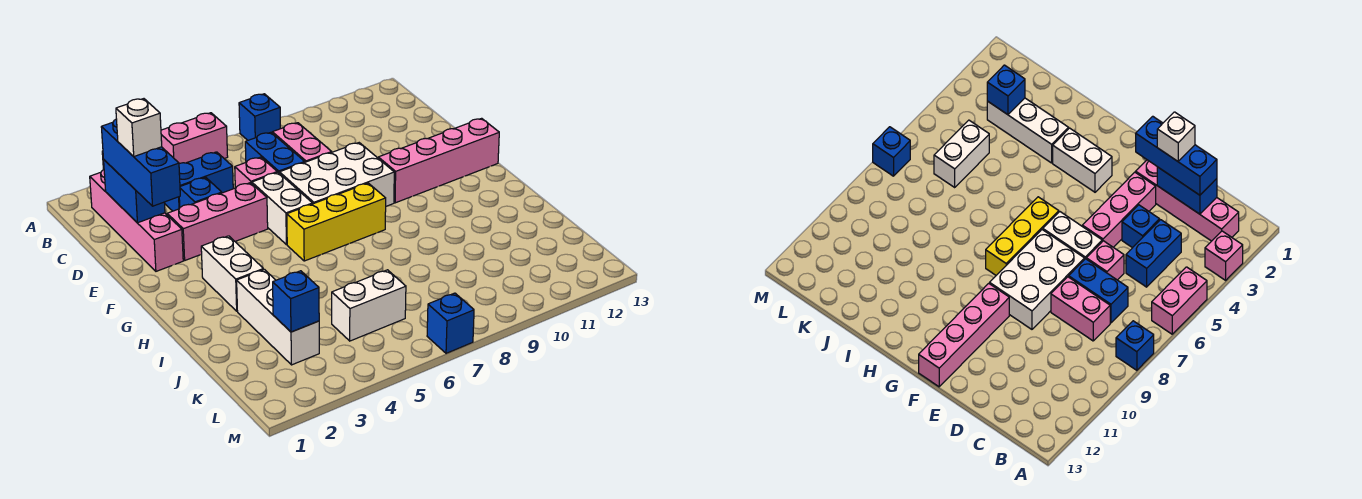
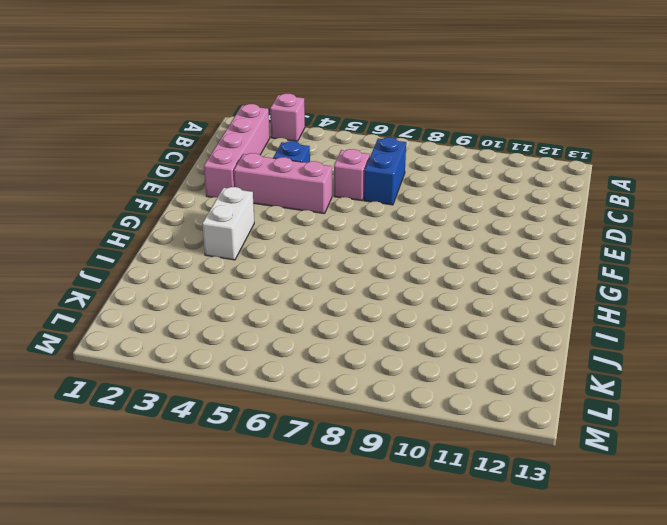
none -> pink brick A5:A6 level 1
none -> blue brick A8 level 1
none -> blue brick C4:C5 level 1

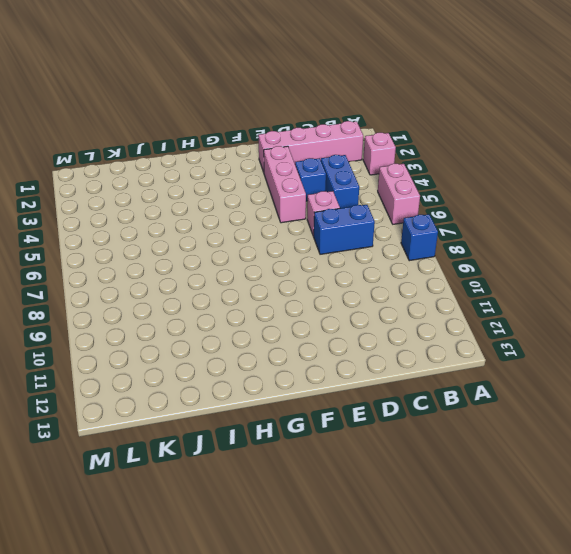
none -> pink brick C8:D8 level 1
none -> white brick E6:F6 level 1
none -> white brick E7:F9 level 1

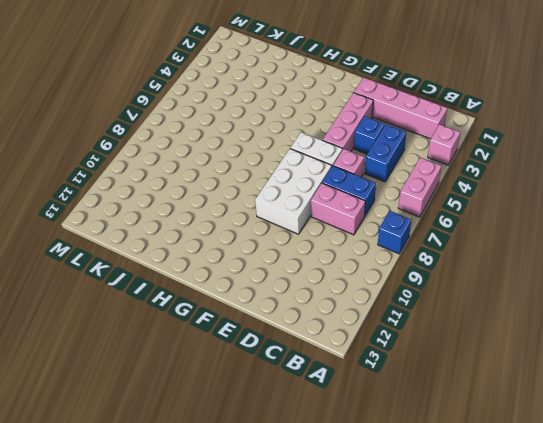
none -> pink brick F10:F13 level 1
none -> white brick G3:H3 level 1
none -> yellow brick G6:G8 level 1

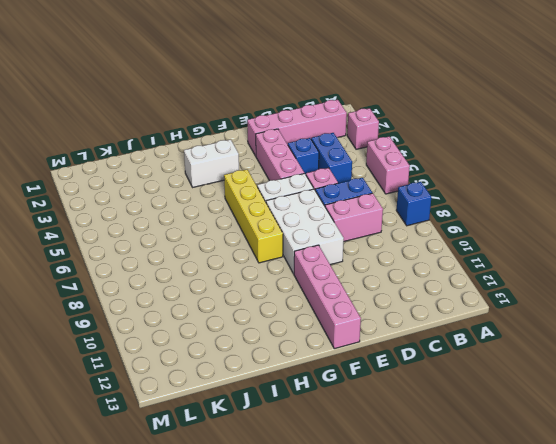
yellow brick G5:G8 level 1 -> yellow brick G6:G8 level 1
none -> white brick I3:K3 level 1
none -> white brick K5:K6 level 1
none -> blue brick M7 level 1

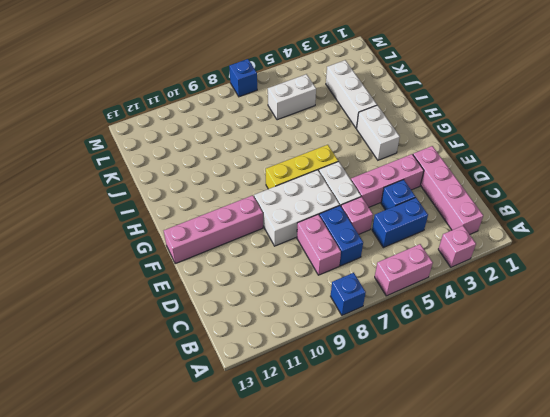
none -> blue brick C2:D2 level 2
none -> blue brick K3 level 2
none -> blue brick C2:E2 level 3

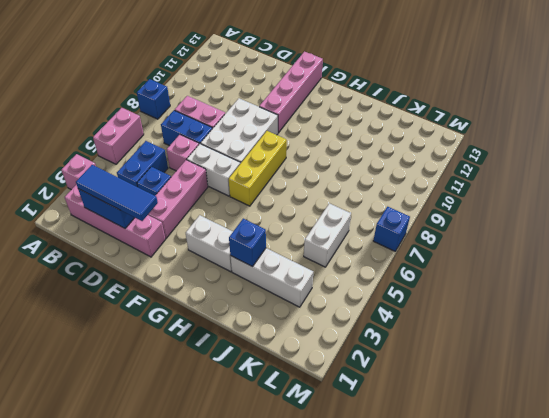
blue tile C2:E2 level 3 -> blue brick C2:E2 level 3
blue brick I3 level 2 -> blue brick K3 level 2
none -> white brick D2 level 4

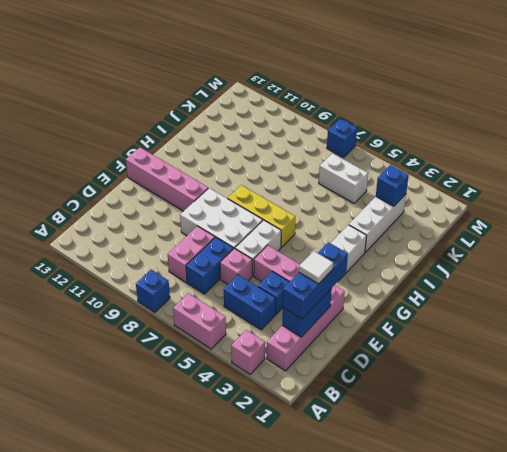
white tile D2 level 4 -> white brick D2 level 4

